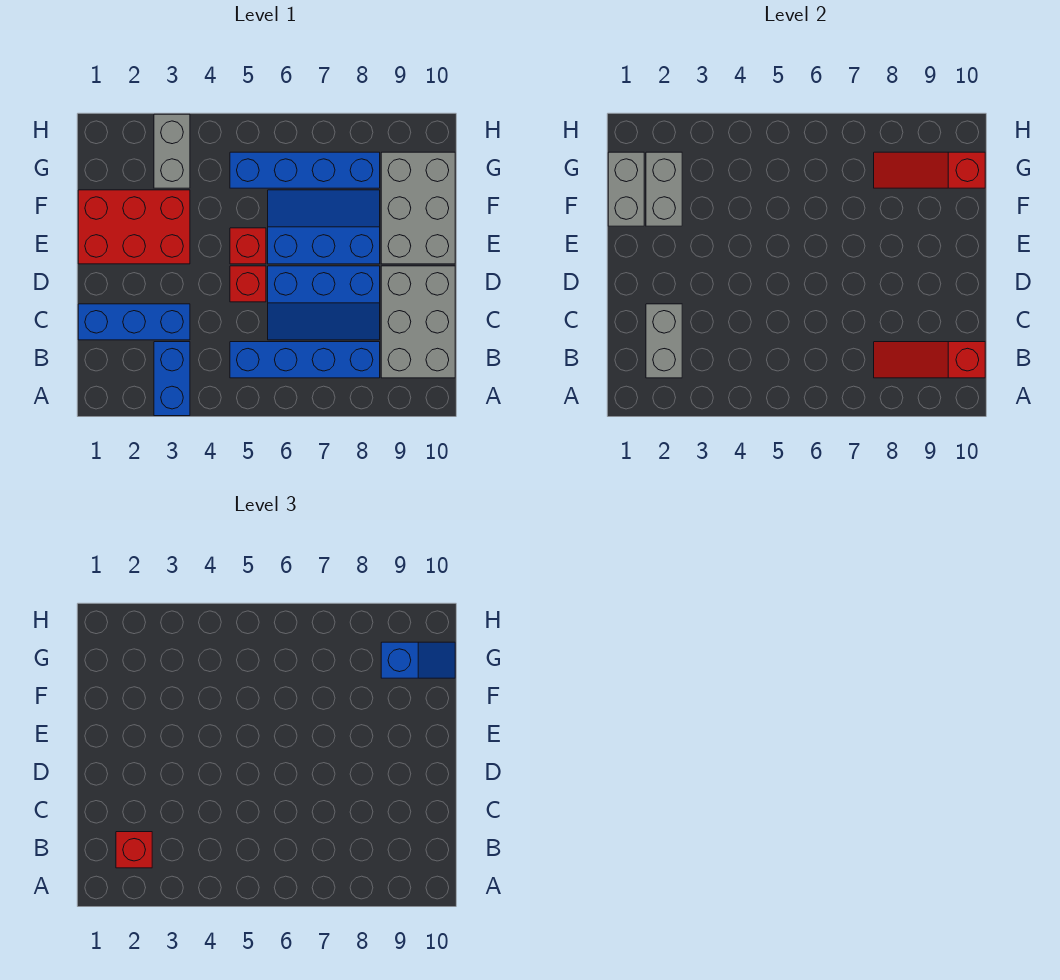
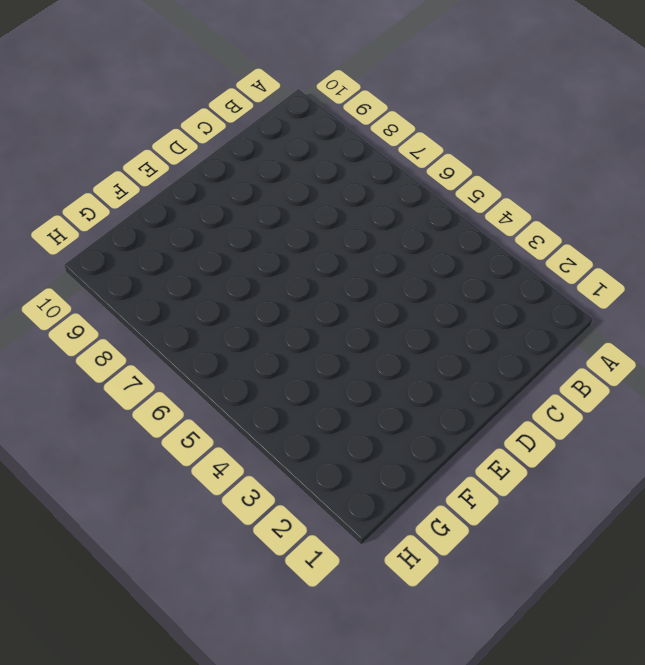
none -> blue brick A3:B3 level 1
none -> blue brick B5:B8 level 1
none -> grey brick B9:D10 level 1

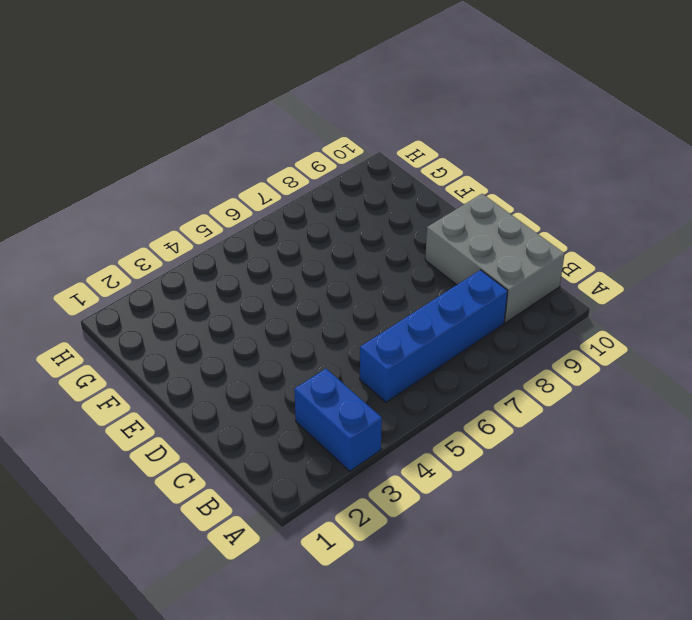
none -> blue brick C1:C3 level 1
none -> blue slope C6:D8 level 1 top D
none -> red brick D5 level 1

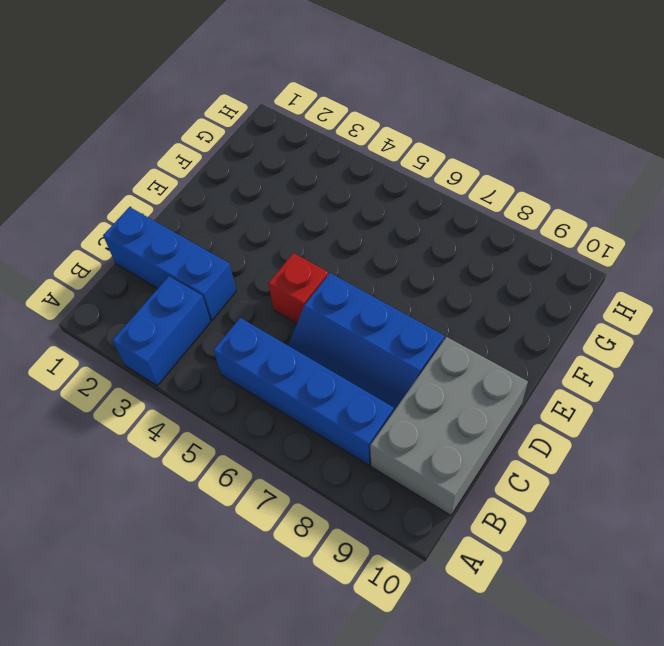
none -> red brick E1:F3 level 1
none -> red brick E5 level 1
none -> blue slope E6:F8 level 1 top E

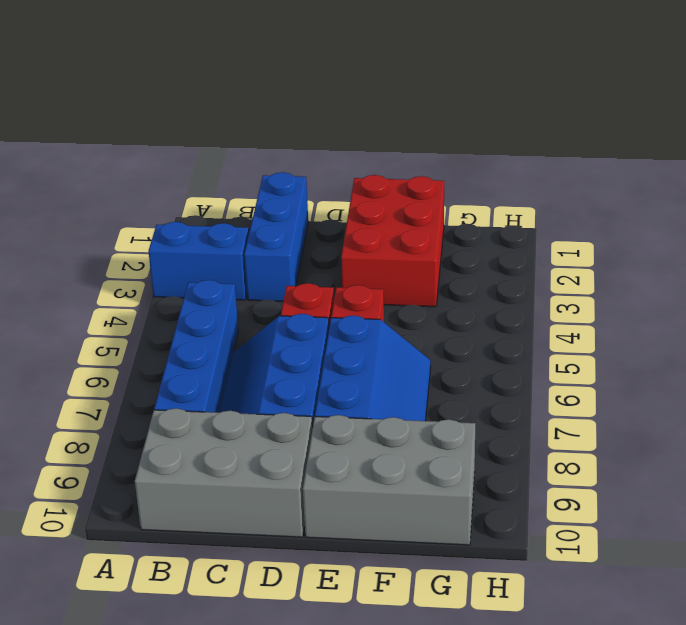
none -> grey brick G3:H3 level 1
none -> blue brick G5:G8 level 1
none -> grey brick B2:C2 level 2

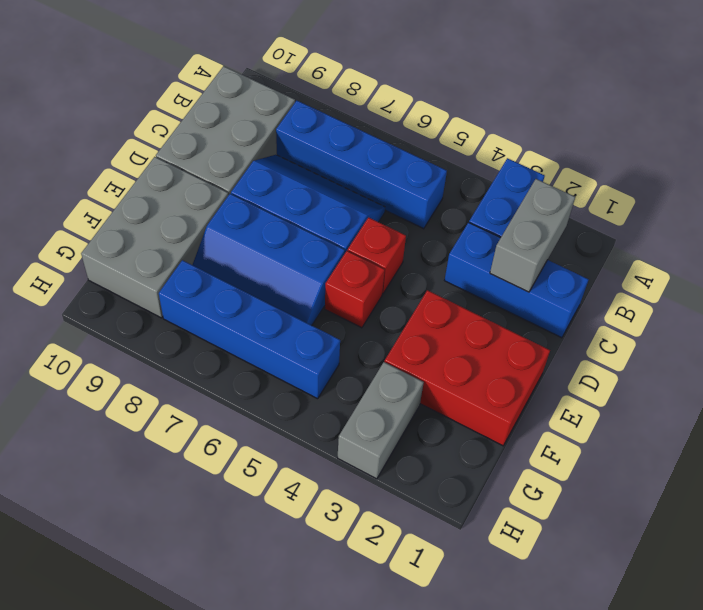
none -> red slope B8:B10 level 2 top 10
none -> grey brick F1:G1 level 2
none -> grey brick F2:G2 level 2

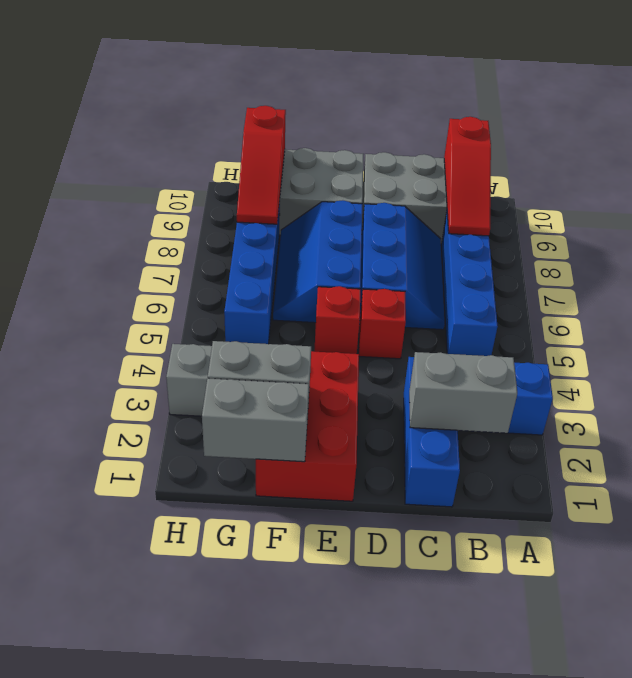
none -> red brick B2 level 3
none -> blue slope G9:G10 level 3 top 9

